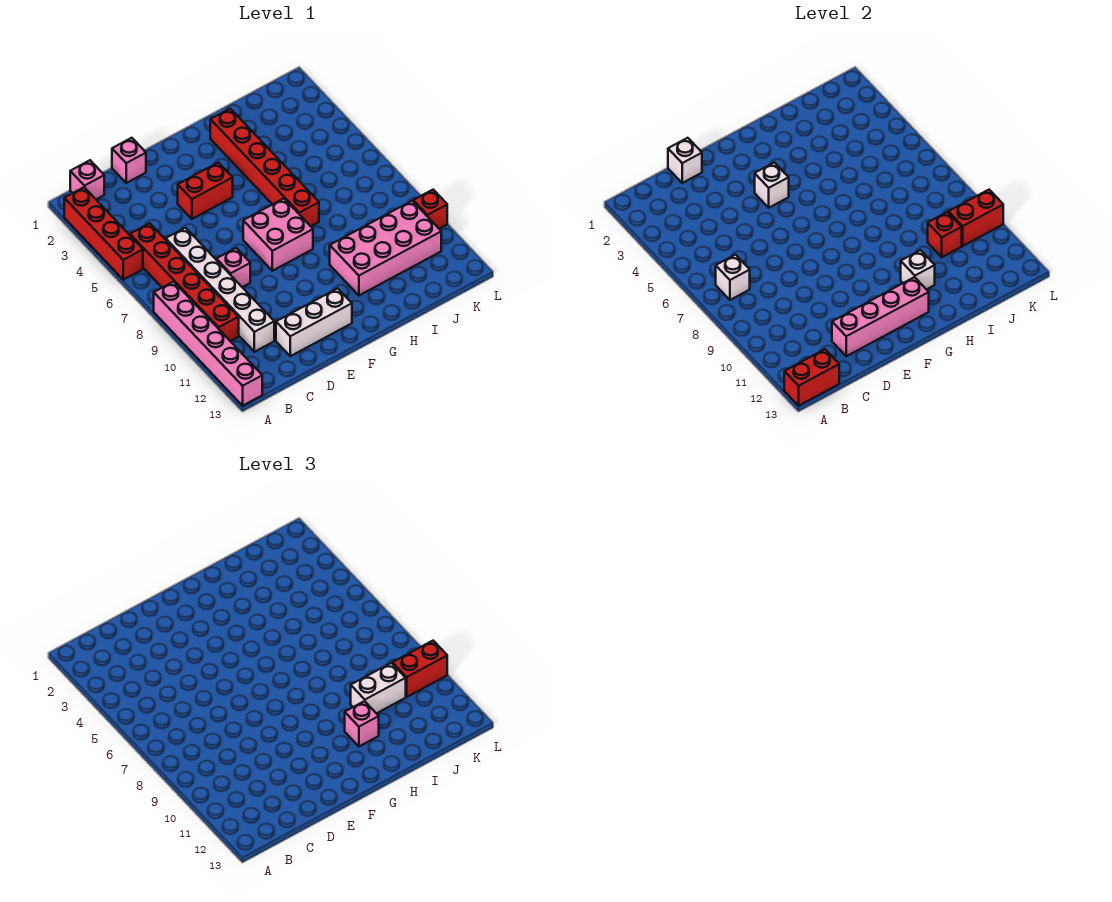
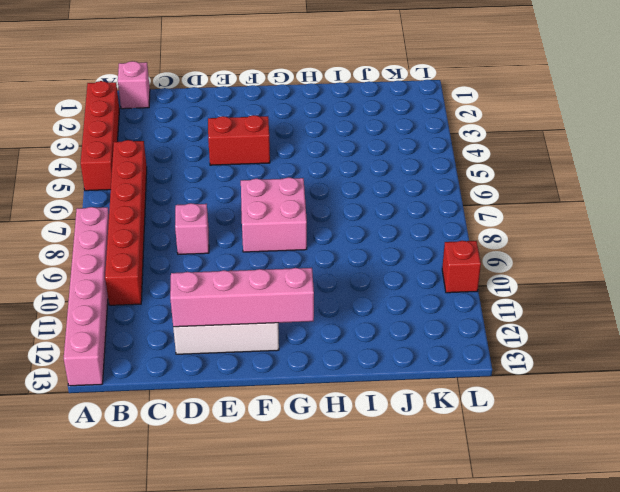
none -> white brick C6:C11 level 1
none -> pink brick D1 level 1
none -> red brick H2:H7 level 1

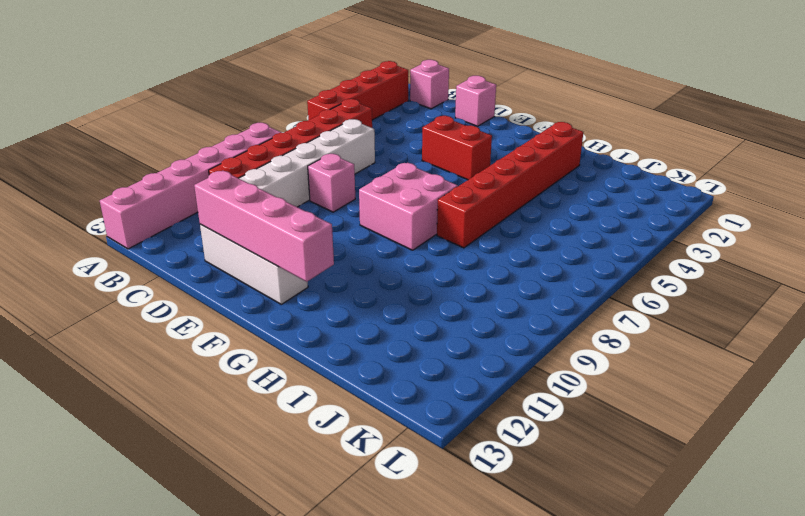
none -> pink brick H10:K11 level 1
none -> red brick L10 level 1
none -> red brick A13:B13 level 2

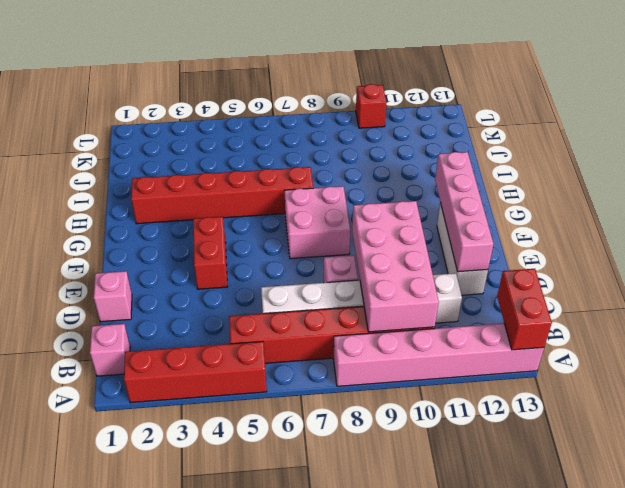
pink brick B9:E10 level 2 -> pink brick H10:K11 level 1
none -> white brick B7 level 2
none -> white brick D1 level 2
none -> white brick F4 level 2

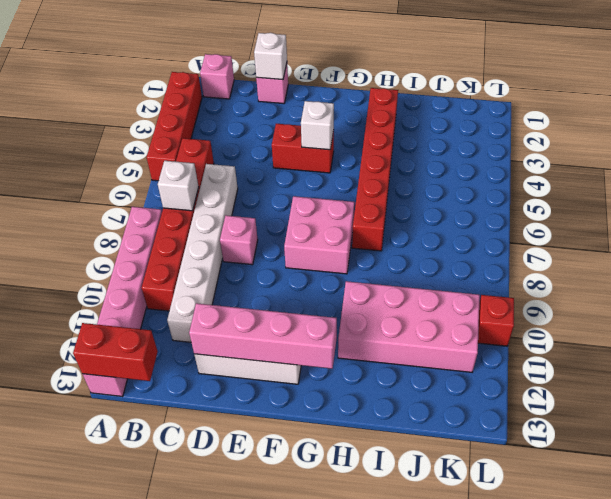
none -> white brick H11 level 2
none -> red brick J10 level 2
none -> red brick K10:L10 level 2

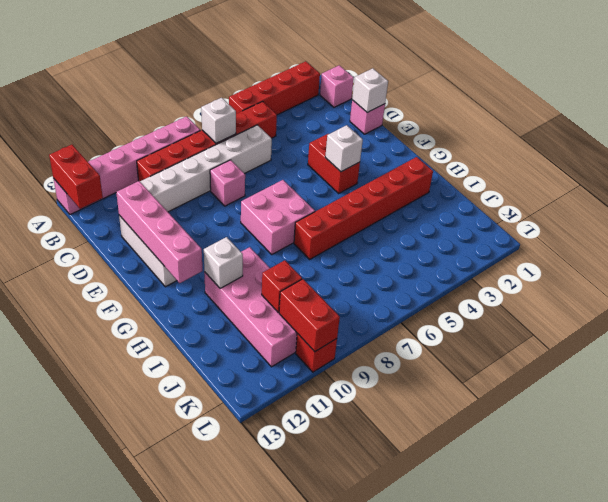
none -> pink brick H11 level 3
none -> white brick I10:J10 level 3
none -> red brick K10:L10 level 3

